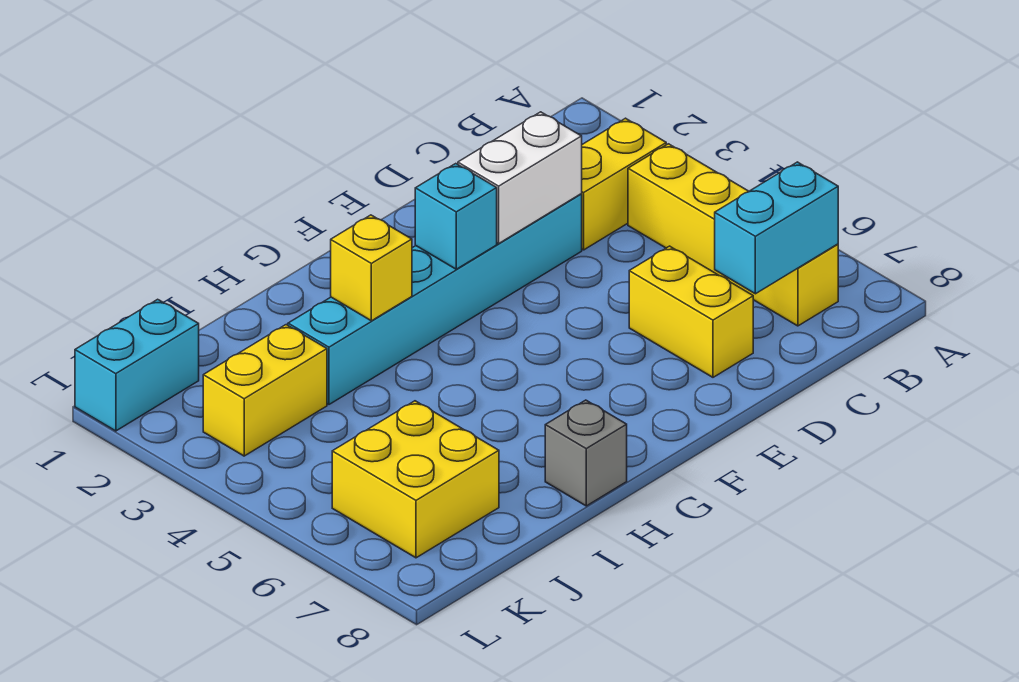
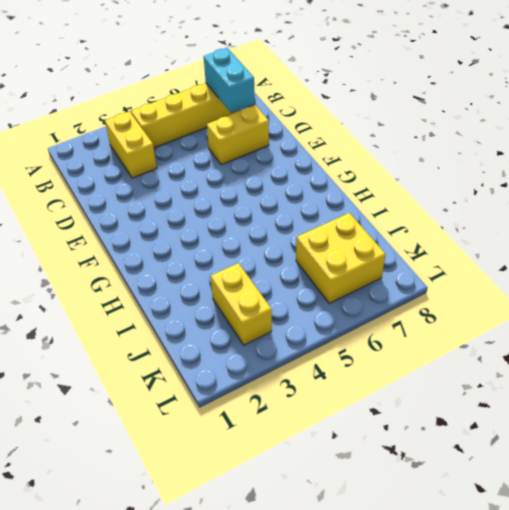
none -> cyan brick D3:I3 level 1
none -> grey brick H8 level 1
none -> cyan brick K1:L1 level 1

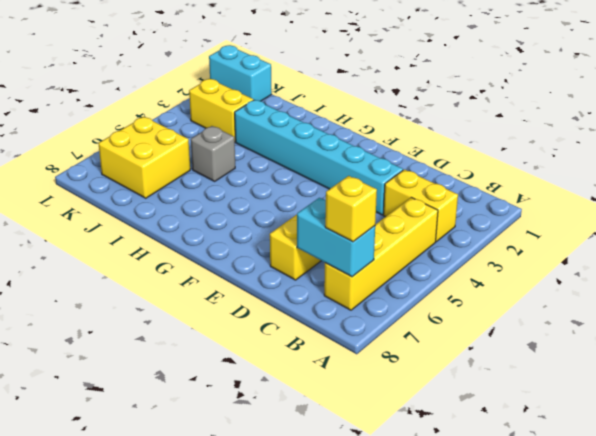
yellow brick B7 level 3 -> yellow brick H3 level 2
grey brick I5 level 1 -> grey brick H8 level 1
none -> white brick D3:E3 level 2
none -> cyan brick F3 level 2

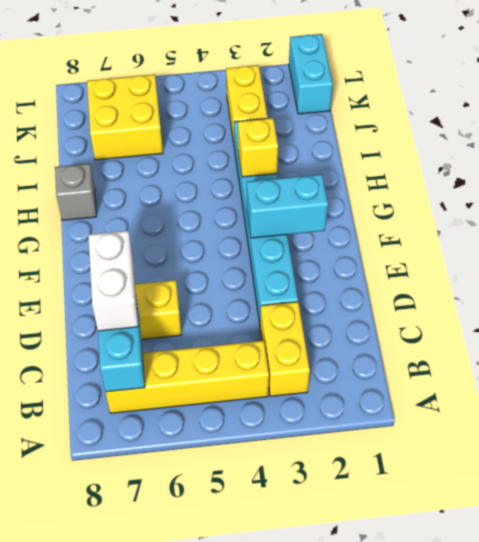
white brick C7:D7 level 3 -> white brick D3:E3 level 2
cyan brick F2:F3 level 2 -> cyan brick F3 level 2

